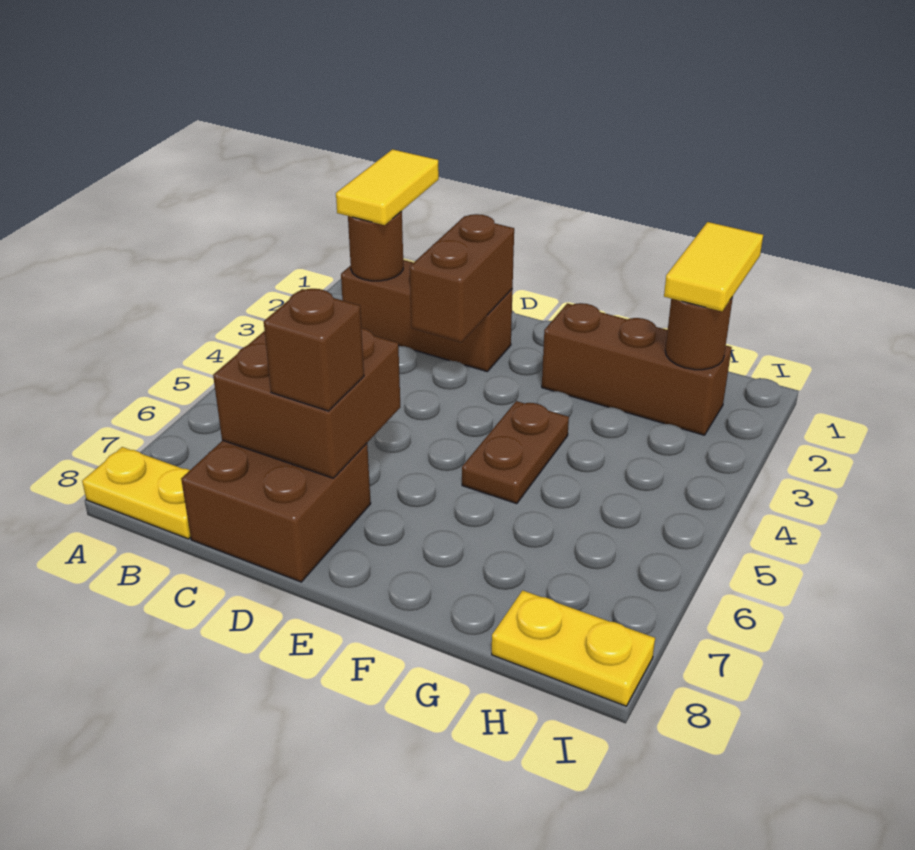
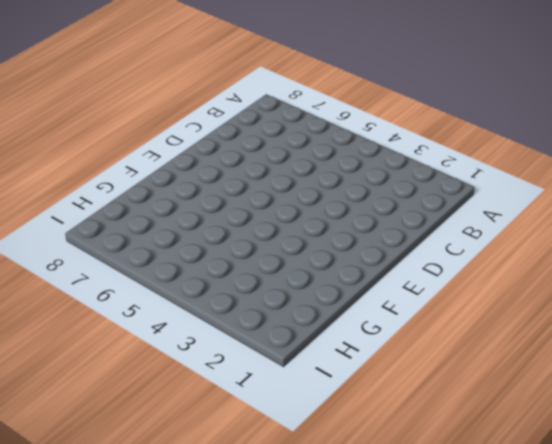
none -> yellow plate A8:B8 level 1
none -> brown brick B2:D2 level 1
none -> brown brick C7:D8 level 1

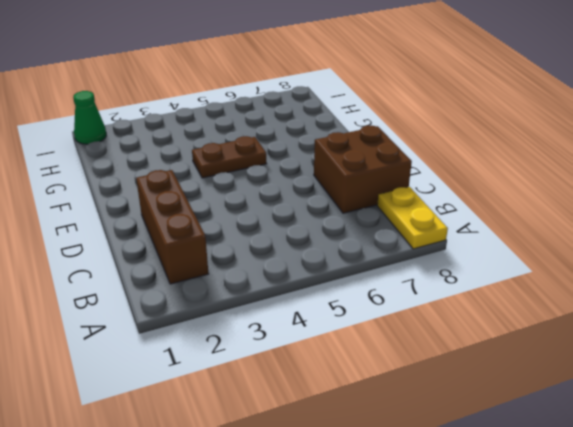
green cone I1 level 1 -> none
none -> brown brick F2:H2 level 1
none -> yellow plate H8:I8 level 1
none -> brown round brick B2 level 2

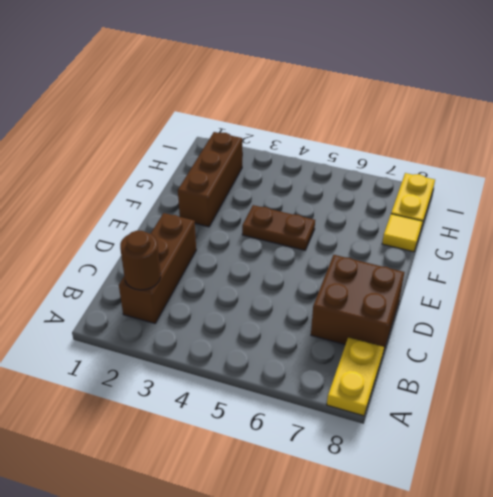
yellow tile G8 level 1 -> none
none -> brown brick C6:D7 level 2
none -> brown brick D2:D3 level 2
none -> brown round brick H2 level 2

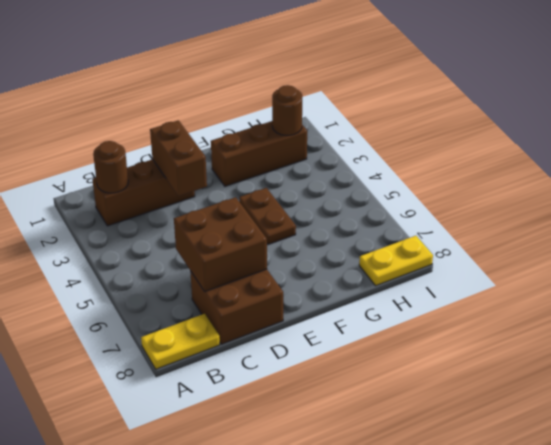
none -> yellow tile B1:B2 level 3
none -> brown brick D7 level 3
none -> yellow tile H1:H2 level 3

